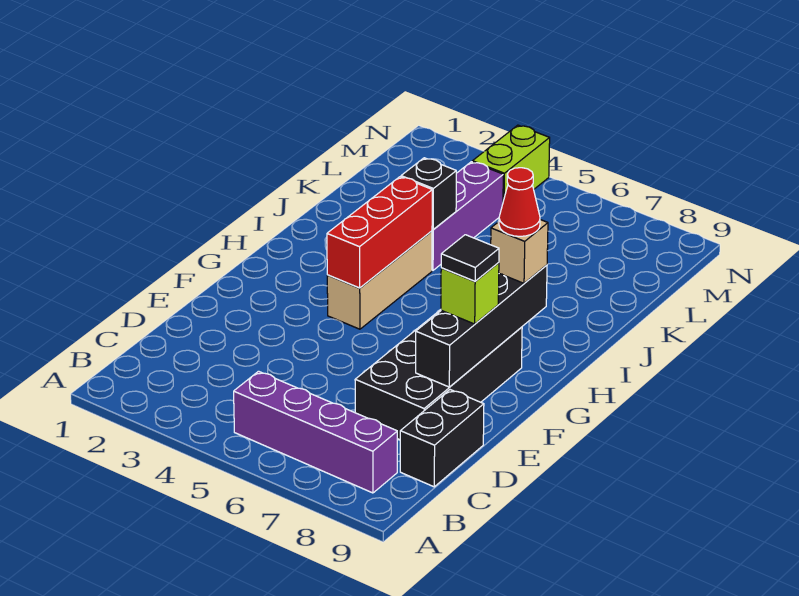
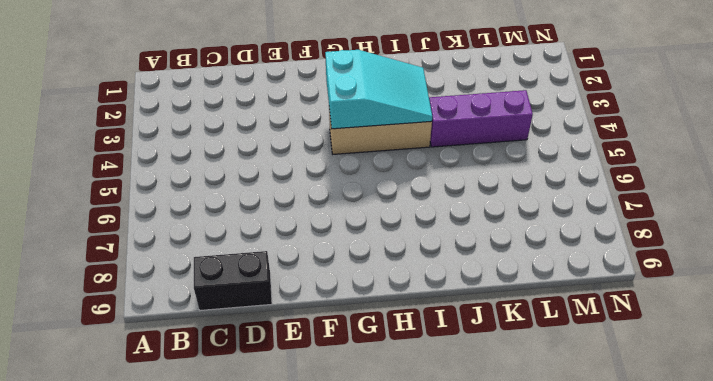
cyan slope G3:I4 level 2 top G -> red brick G4:I4 level 2
none -> purple brick B5:B8 level 1
none -> black brick D7:G8 level 1
none -> lime brick M4:N4 level 1

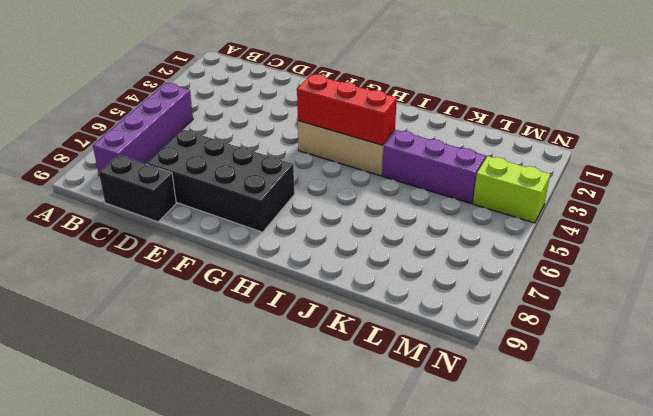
none -> black brick E8:H8 level 2
none -> black brick J4 level 2
none -> lime brick F8 level 3

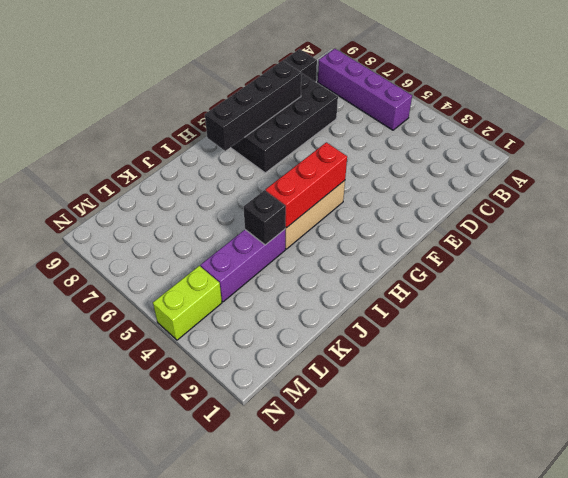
none -> lime brick F8 level 3
none -> tan brick H8 level 3
none -> black tile F8 level 4

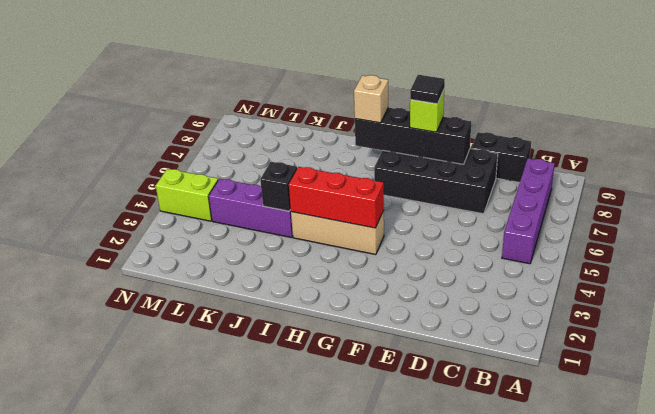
none -> red cone H8 level 4

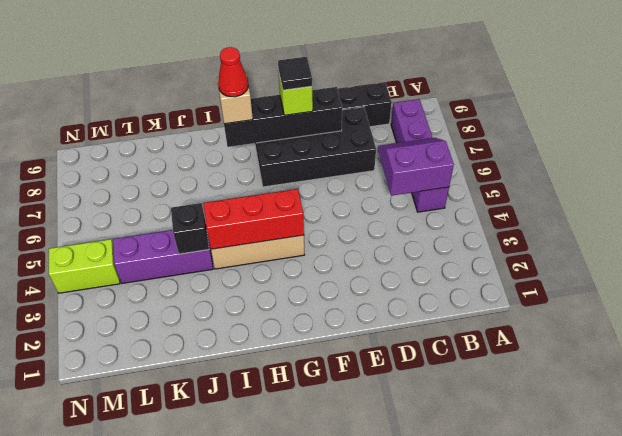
purple slope B5:C6 level 2 top 5 -> none

